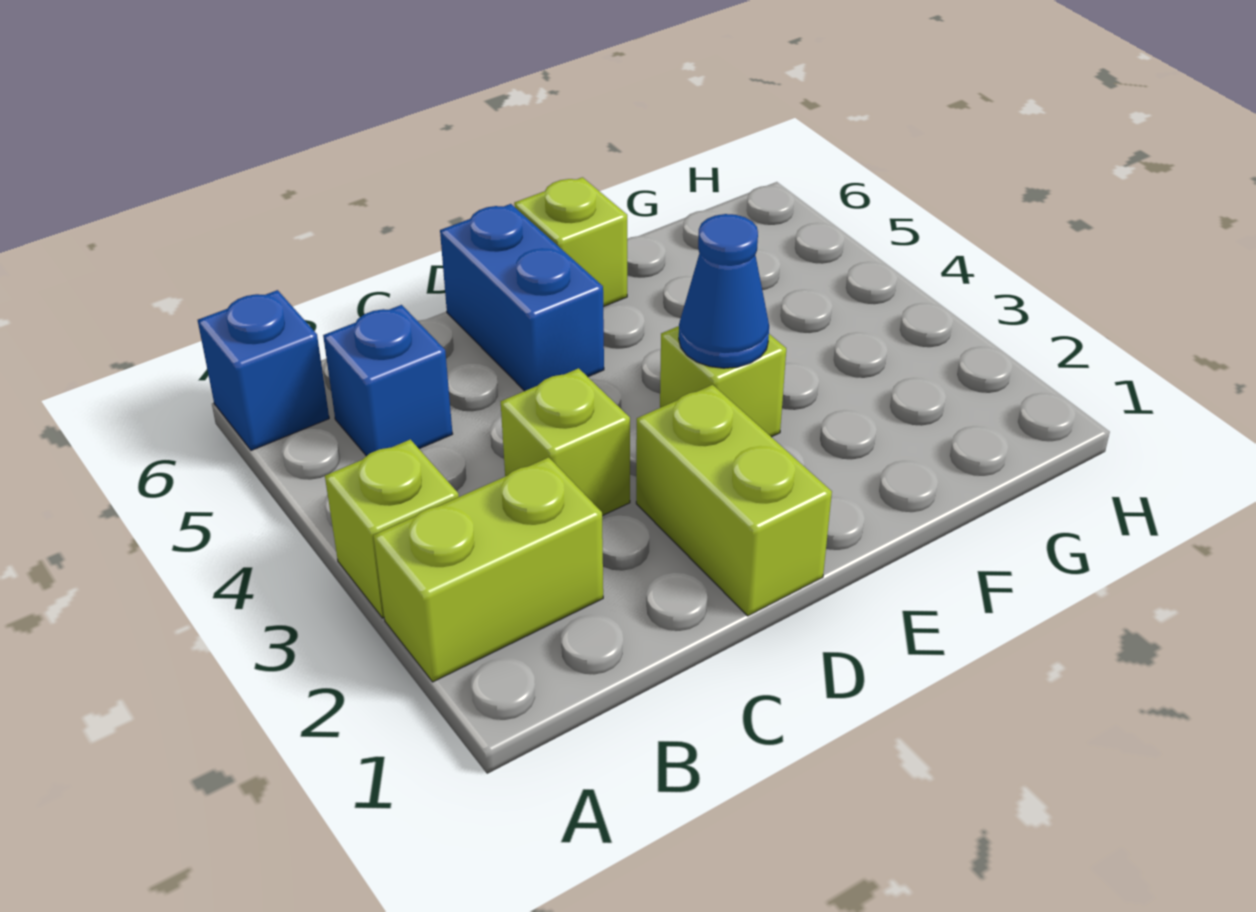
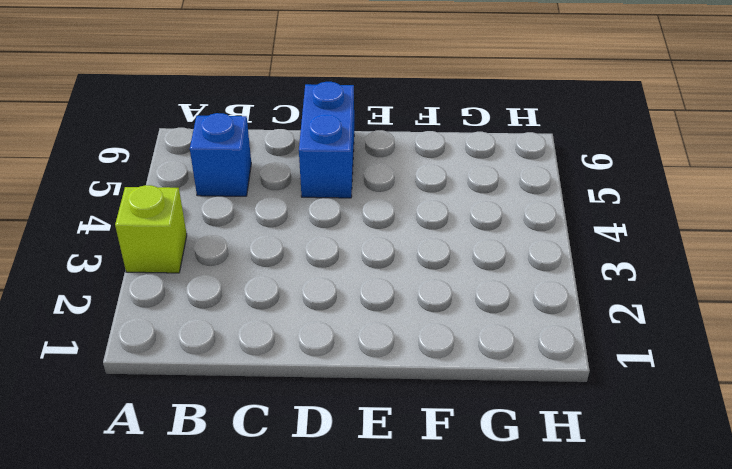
none -> lime brick A2:B2 level 1
none -> blue brick A6 level 1

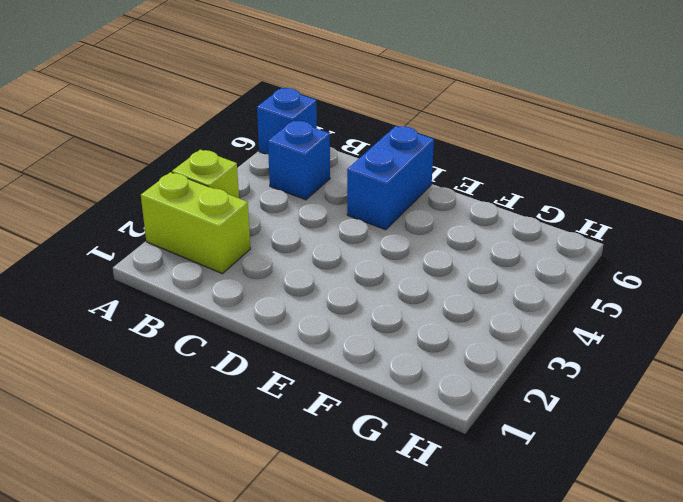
none -> lime brick C3 level 1
none -> lime brick D1:D2 level 1

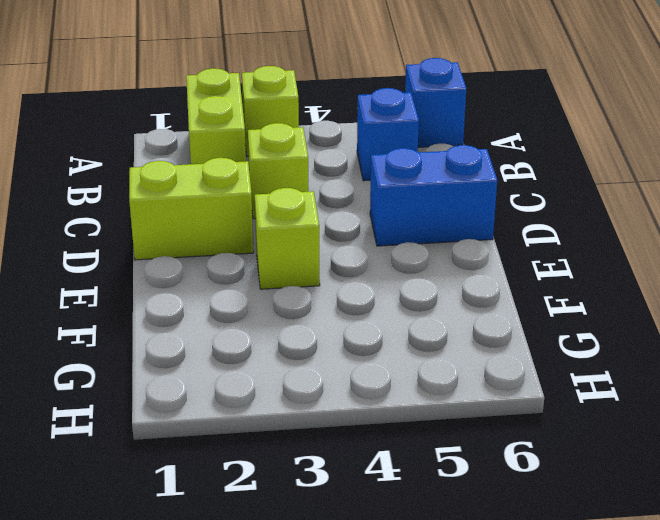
none -> lime brick E6 level 1
none -> blue cone E3 level 2

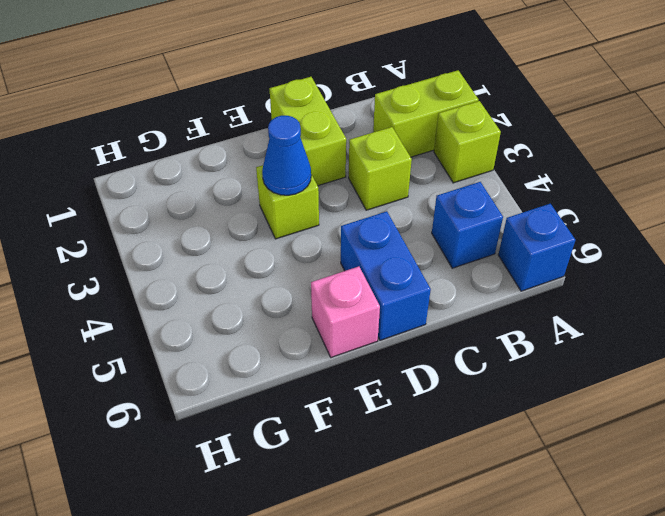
pink brick E6 level 1 -> lime brick E6 level 1

